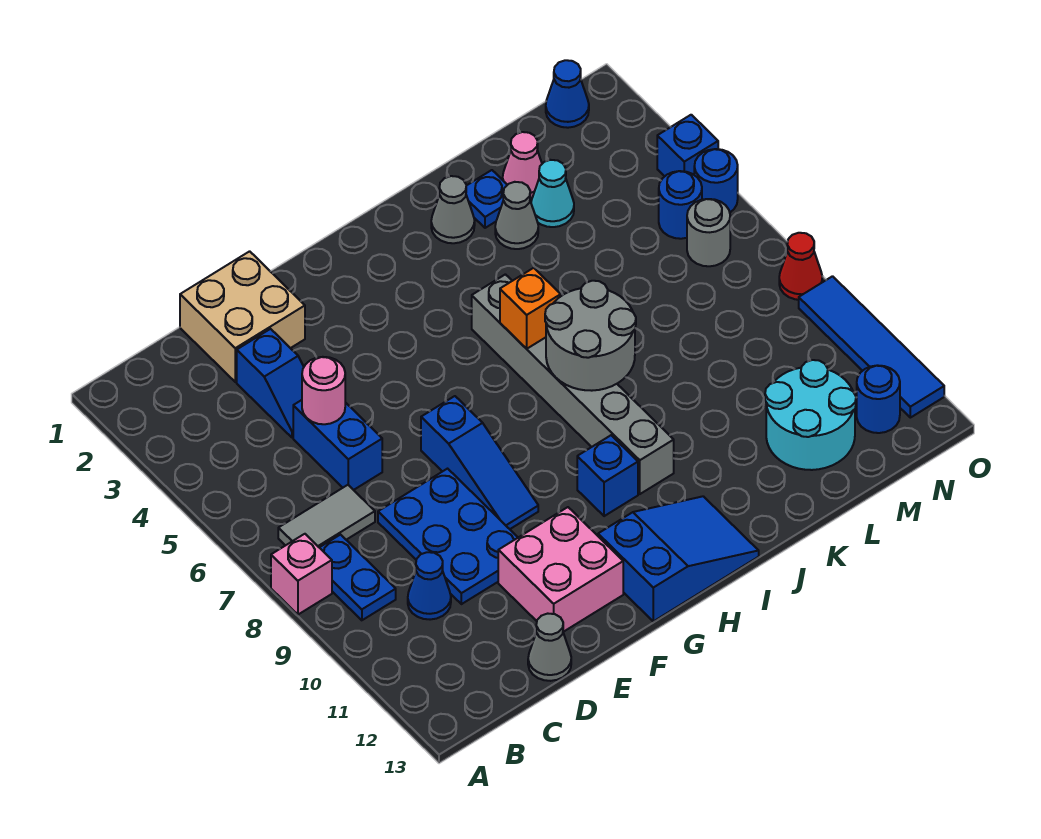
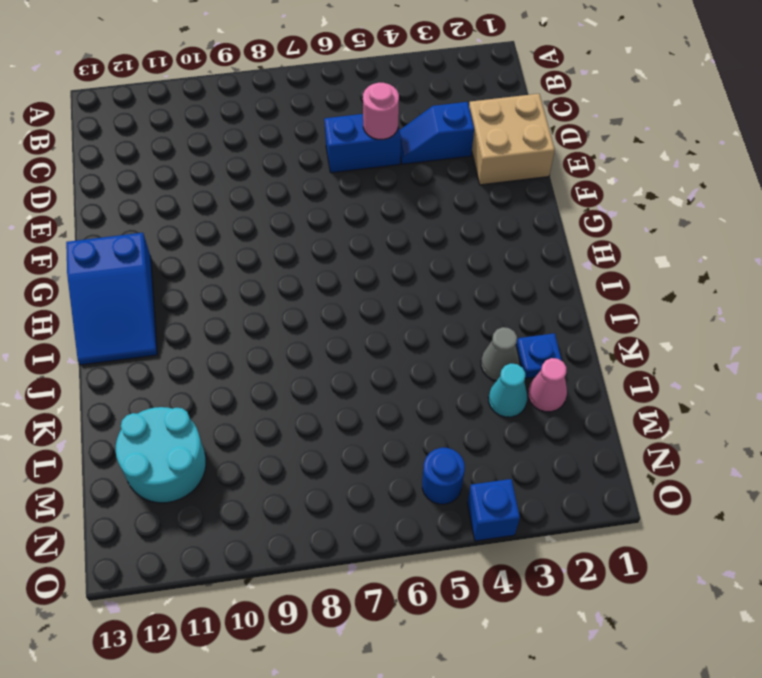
none -> pink brick A8 level 1
none -> grey tile B7:C7 level 1
none -> blue plate B8:B9 level 1
none -> blue cone C10 level 1

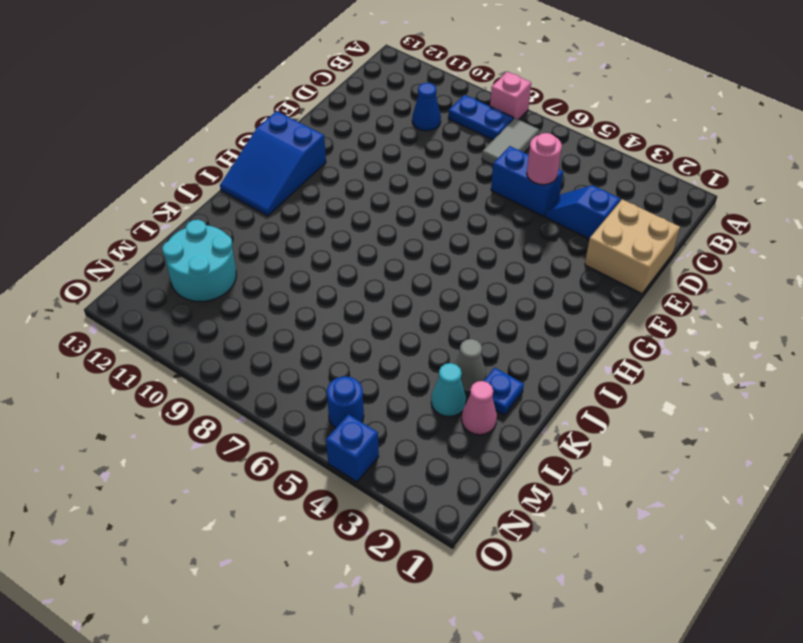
none -> blue plate D8:E10 level 1
none -> grey cone D13 level 1
none -> pink brick E11:F12 level 1
none -> blue slope F7:F9 level 1 top 7

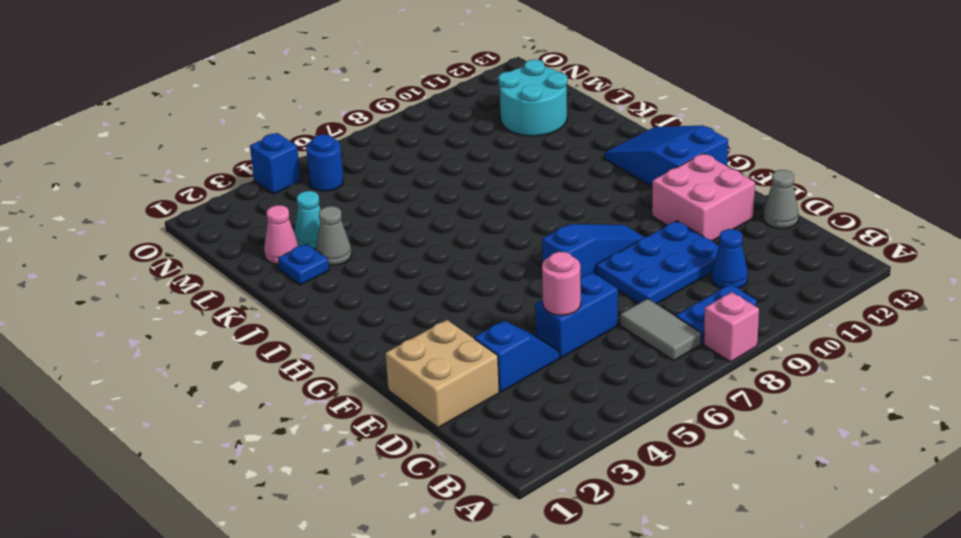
none -> blue brick H10 level 1
none -> grey brick I5:I10 level 1
none -> grey cone J2 level 1
none -> blue cone N1 level 1

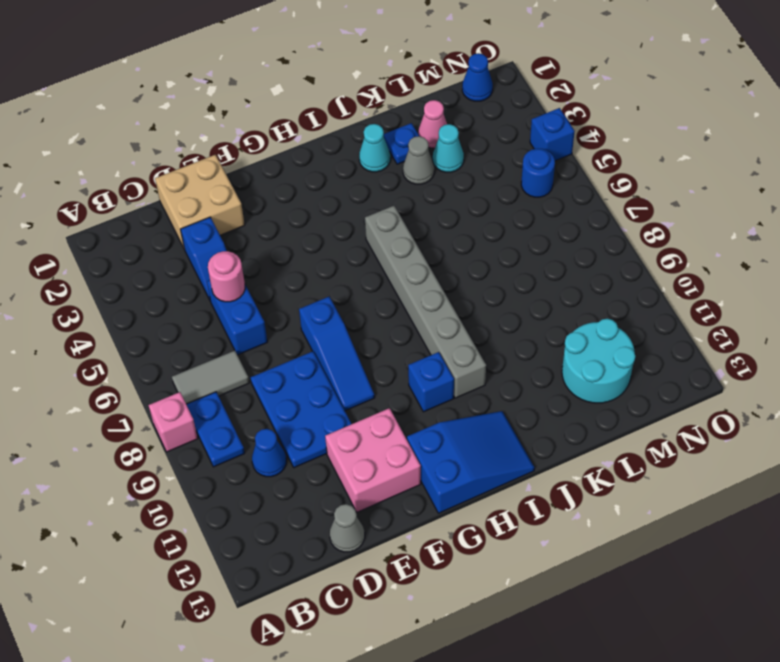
cyan cone J2 level 1 -> grey cone J2 level 1
none -> grey round brick N6 level 1
none -> blue round brick N12 level 1
none -> blue round brick O5 level 1
none -> red cone O8 level 1

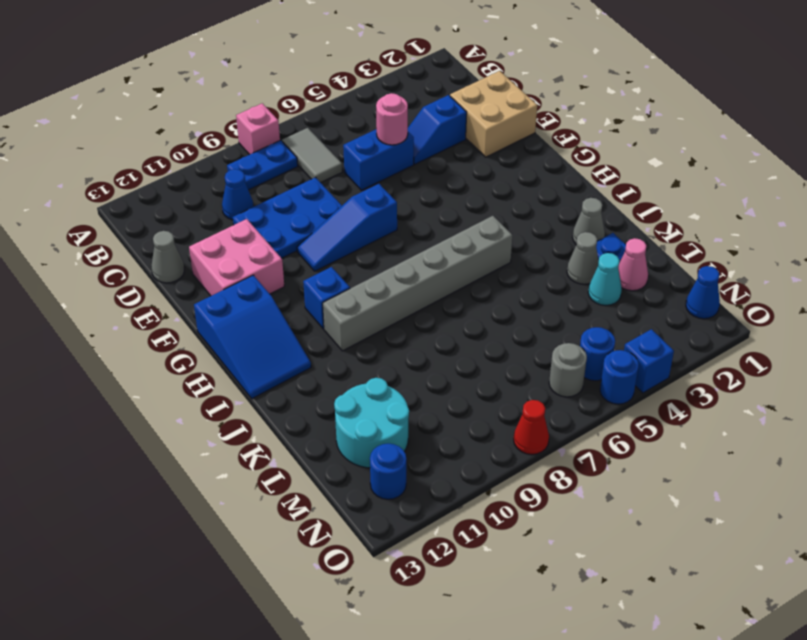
none -> blue tile O9:O12 level 1
none -> orange brick I6 level 2
none -> grey round brick I7:J8 level 2

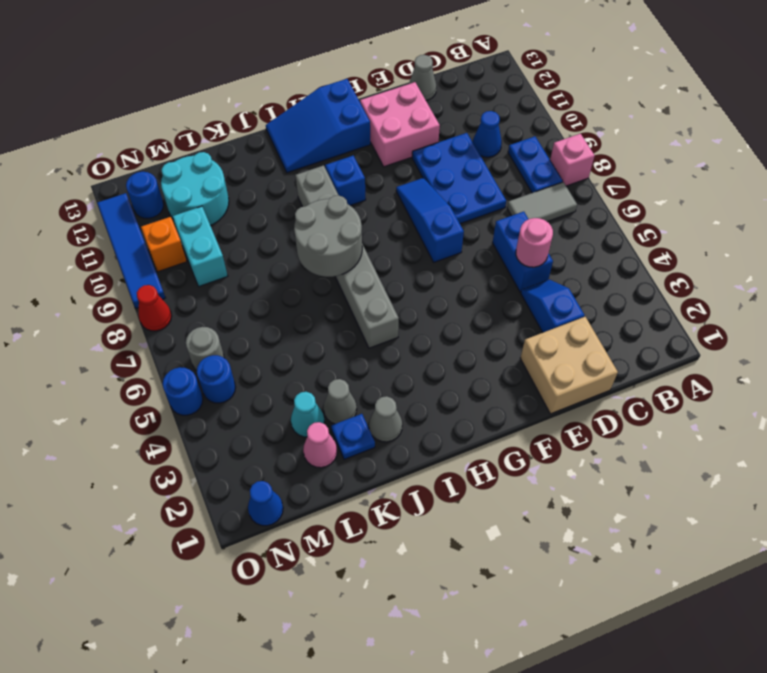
cyan brick M9:M10 level 1 -> none
orange brick N10 level 1 -> orange brick I6 level 2
none -> blue brick O4 level 1

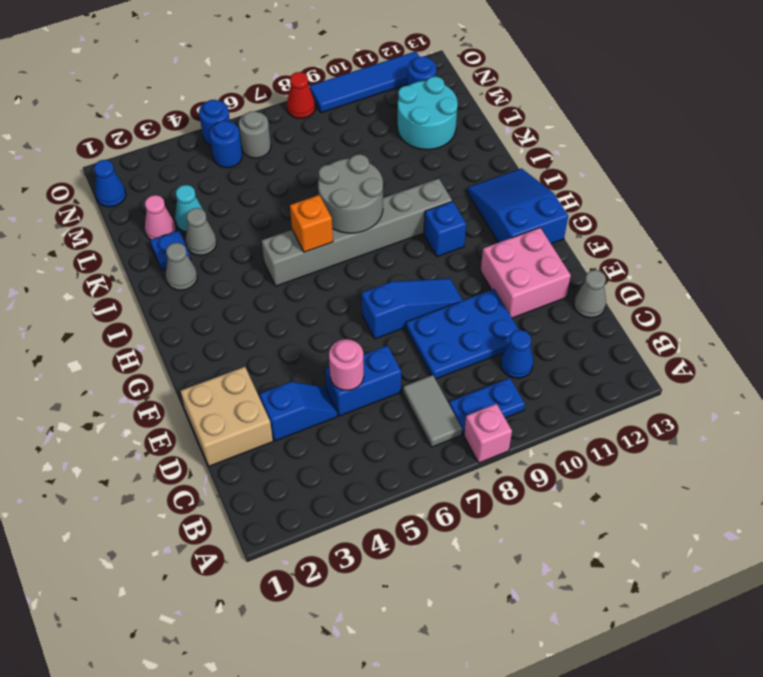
none -> blue brick O4 level 1

